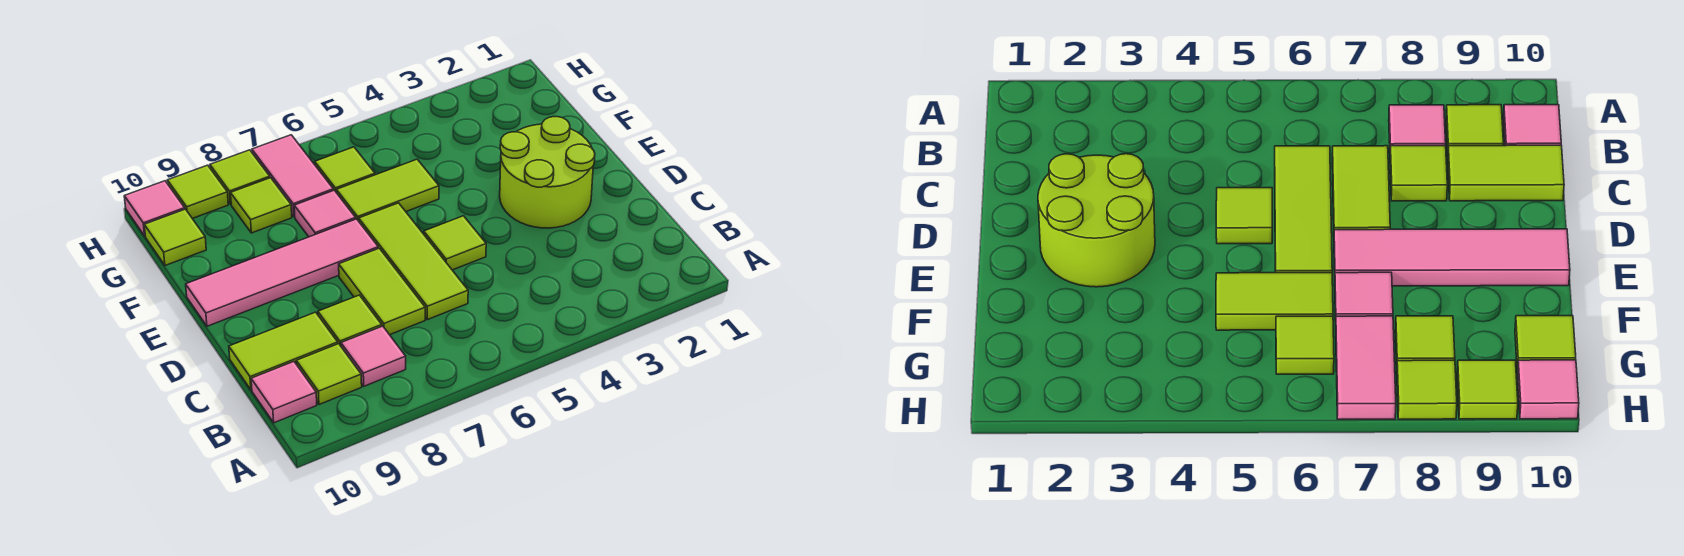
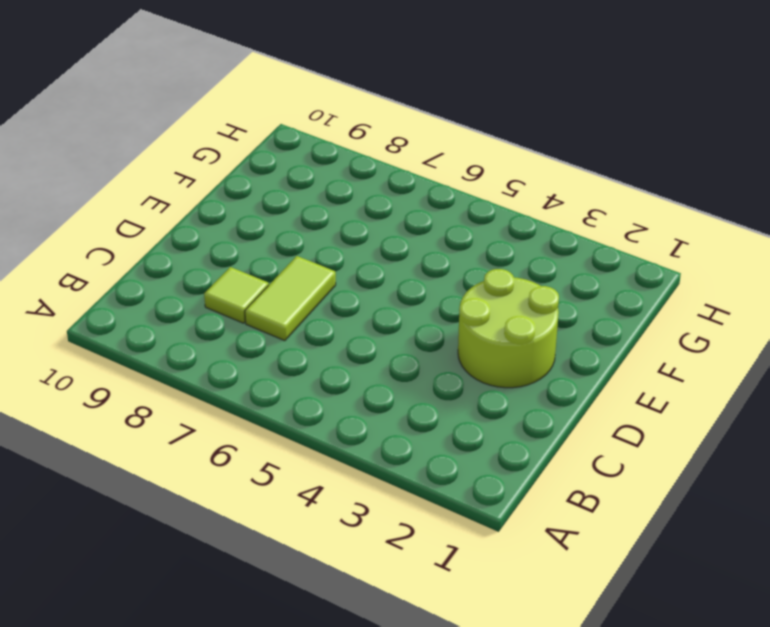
none -> pink tile B8 level 1
none -> lime tile B9 level 1
none -> pink tile B10 level 1

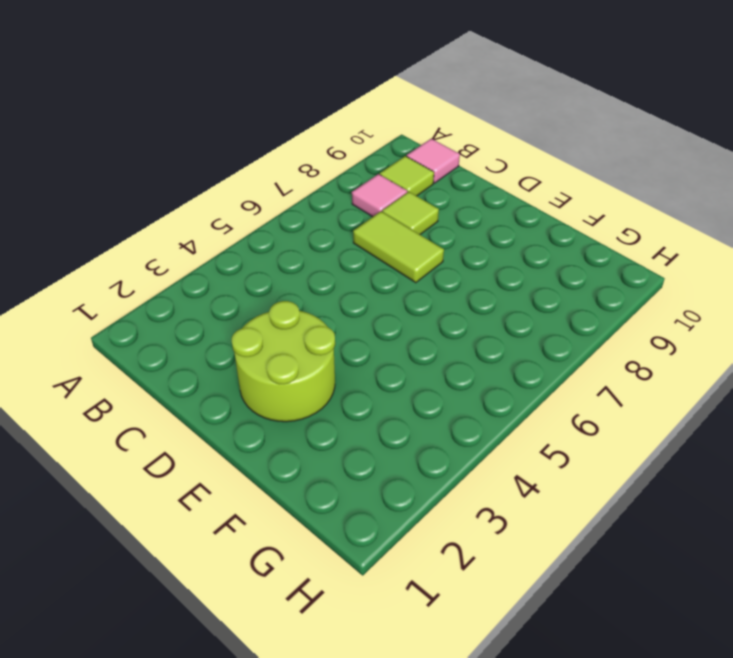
none -> lime tile C6:E6 level 1
none -> lime tile C9:C10 level 1
none -> lime tile D5 level 1

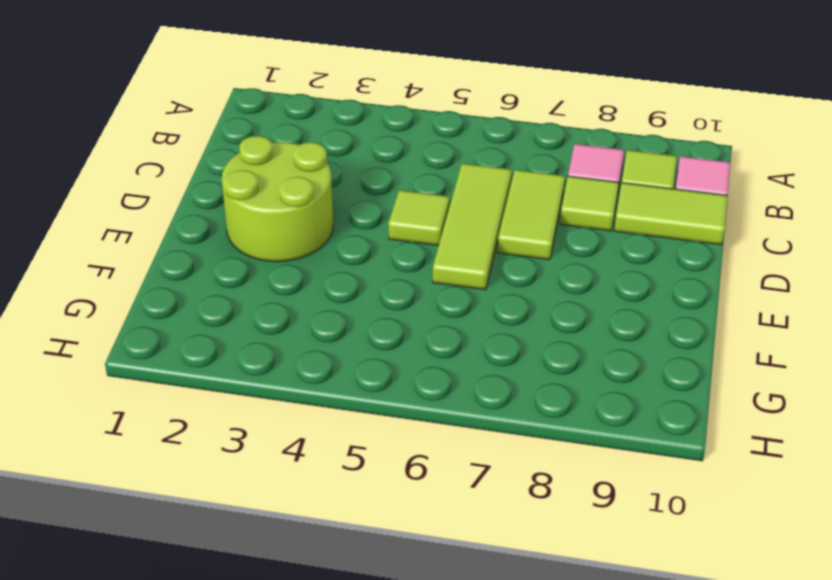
none -> pink tile E7:E10 level 1
none -> lime tile F5:F6 level 1
none -> pink tile F7 level 1

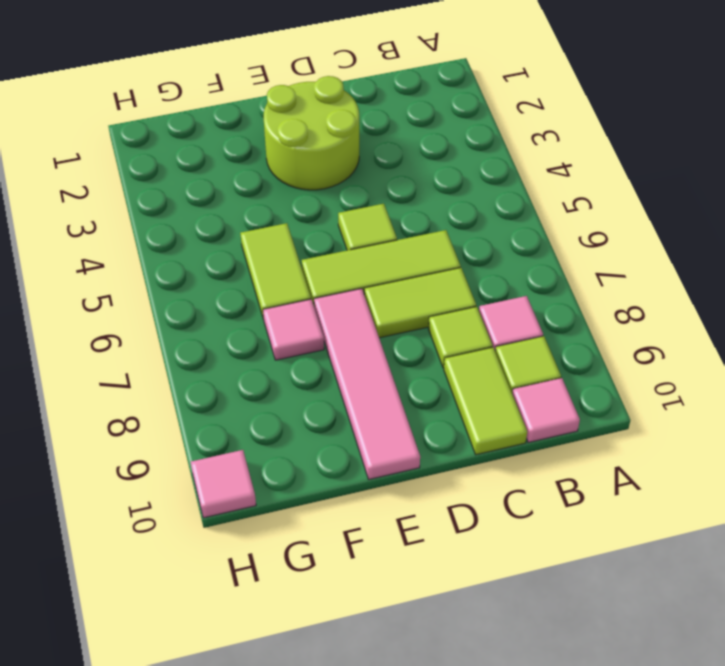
none -> lime tile G6 level 1
none -> pink tile G7:H7 level 1
none -> lime tile G8 level 1

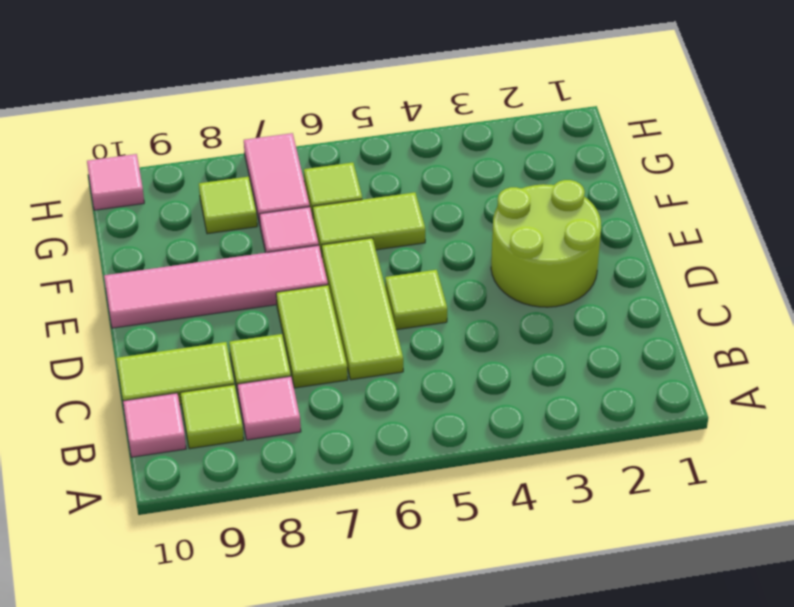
none -> lime tile G10 level 1
none -> lime tile H8 level 1
none -> lime tile H9 level 1

